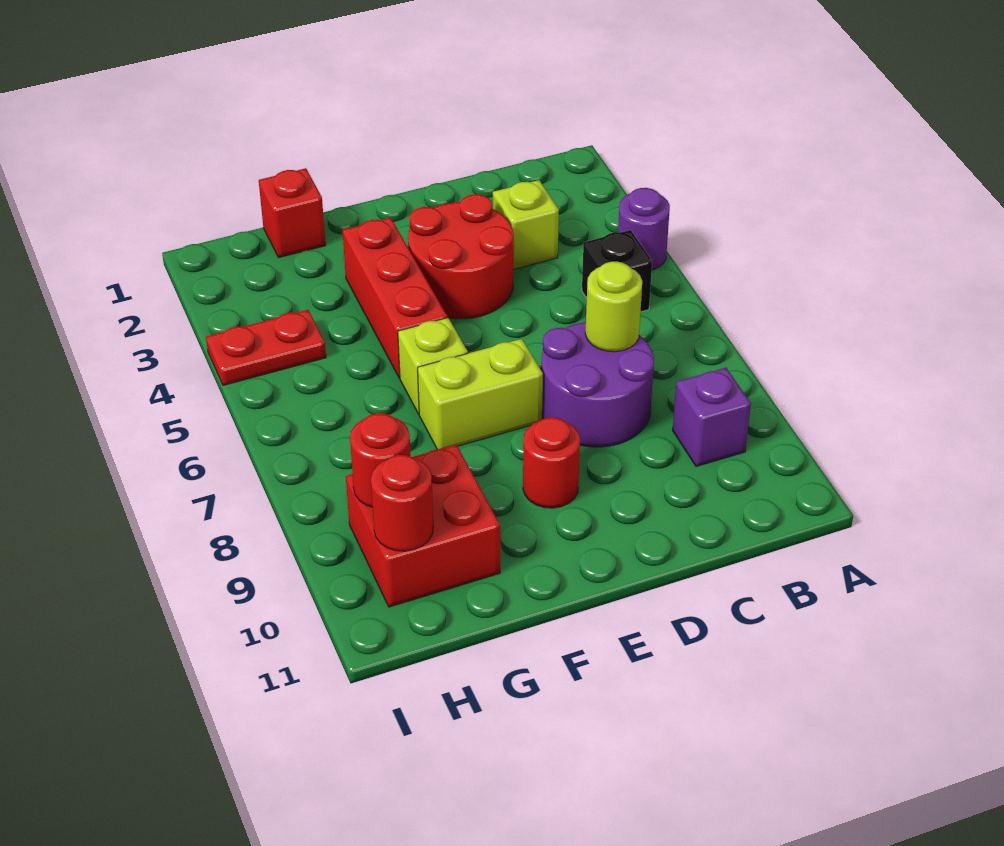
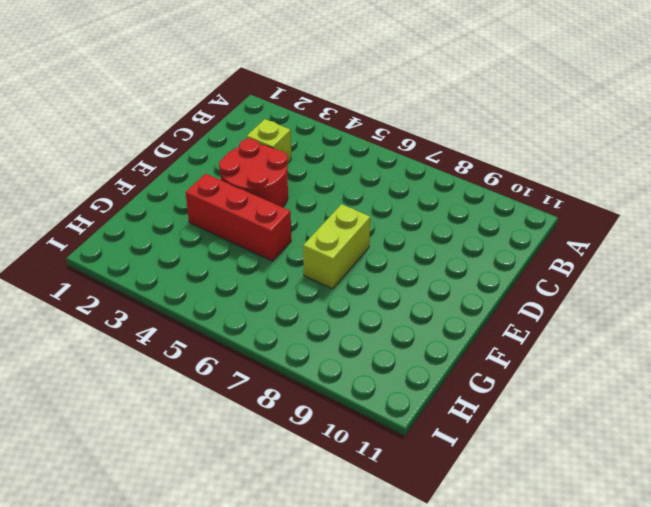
none -> purple round brick A4 level 1
none -> black brick B5 level 1
none -> purple brick B9 level 1

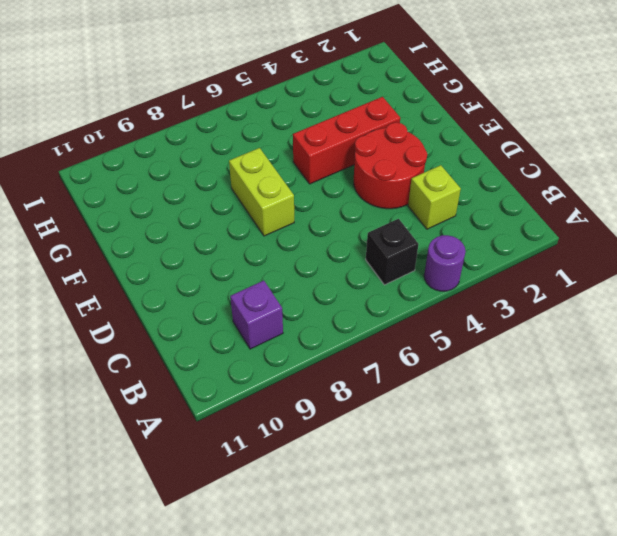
none -> purple round brick C7:D8 level 1
none -> red round brick E9 level 1
none -> lime brick F6 level 1

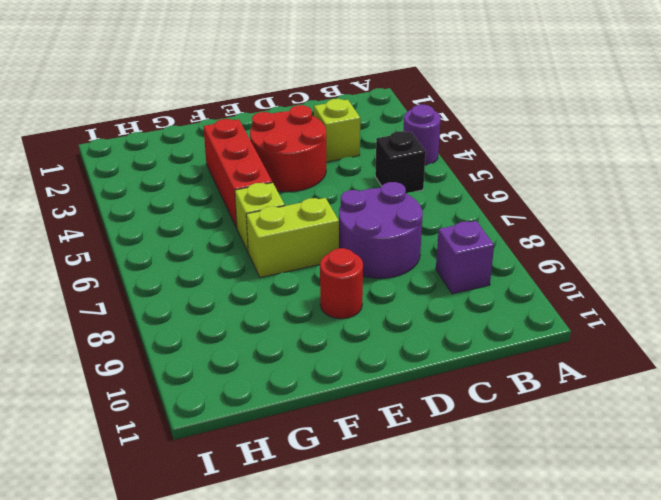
none -> red brick G1 level 1
none -> red brick G9:H10 level 1
none -> red plate H4:I4 level 1

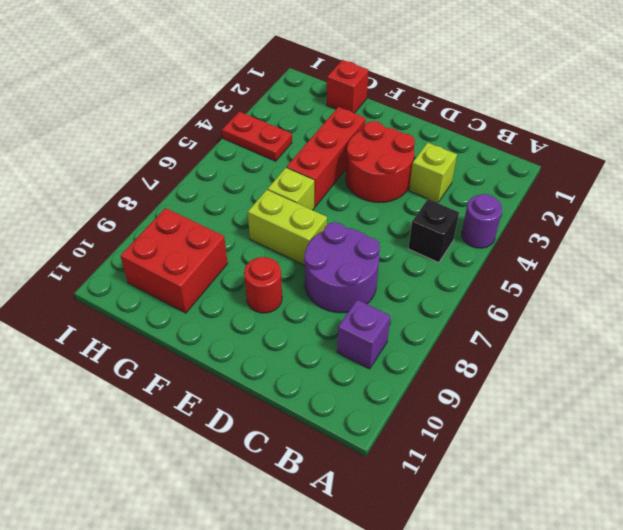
none -> lime round brick C7 level 2
none -> red round brick H9 level 2
none -> red round brick H10 level 2

